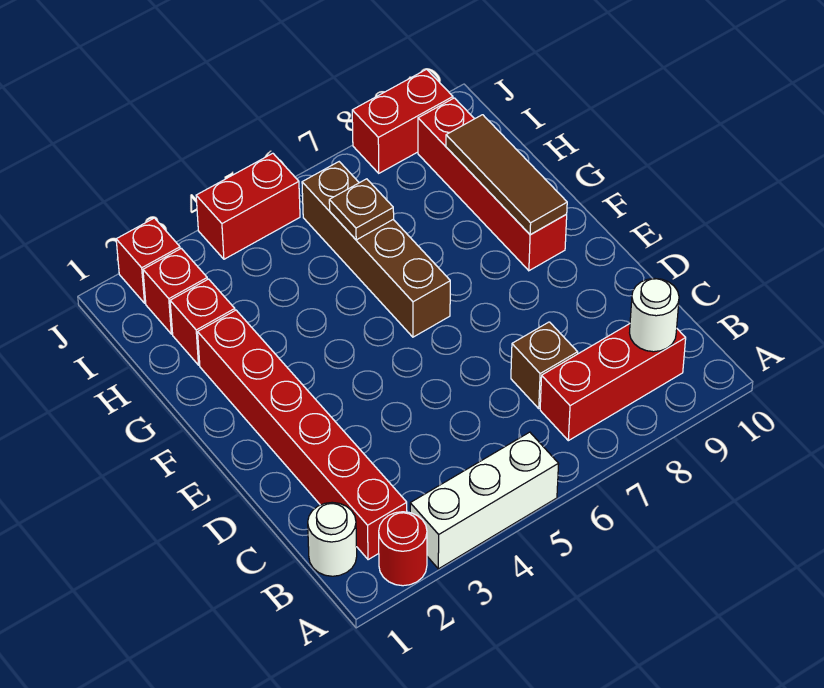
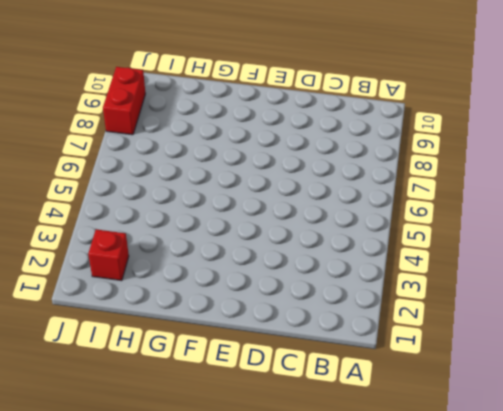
none -> red round brick A2 level 1
none -> white brick A3:A5 level 1
none -> white round brick B1 level 1

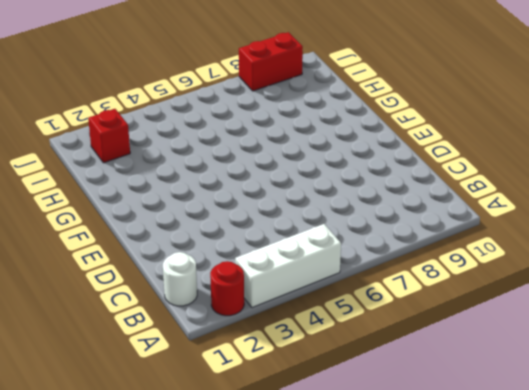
none -> red brick B2:G2 level 1
none -> red brick B7:B9 level 1
none -> brown brick C7 level 1

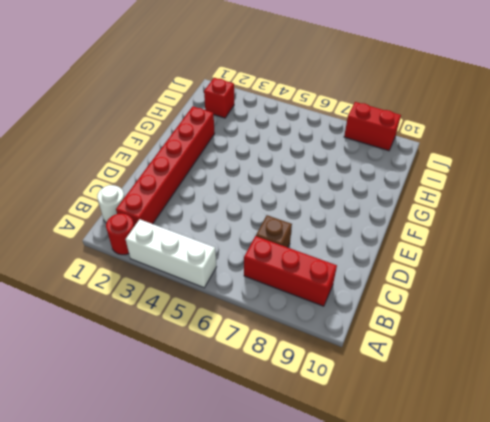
none -> brown brick F6:I6 level 1
none -> red brick F9:I9 level 1
none -> red brick H2 level 1

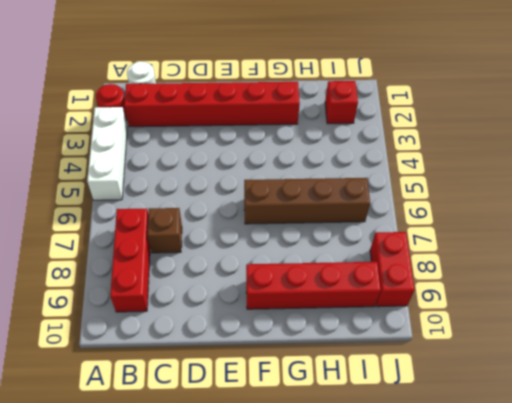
none -> red brick H2 level 1
none -> red brick J2 level 1
none -> red brick J4:J5 level 1

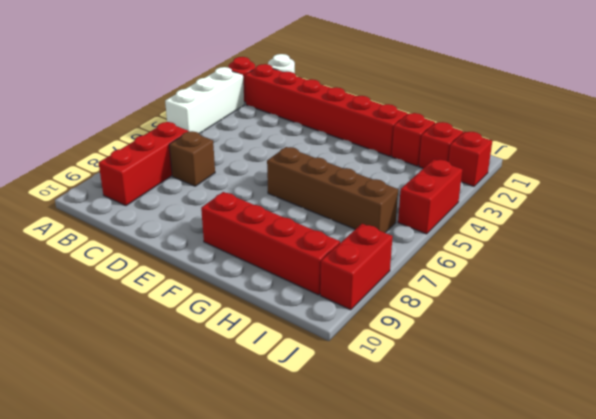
none -> white round brick B9 level 2
none -> brown tile F9:H9 level 2
none -> brown plate H6 level 2

